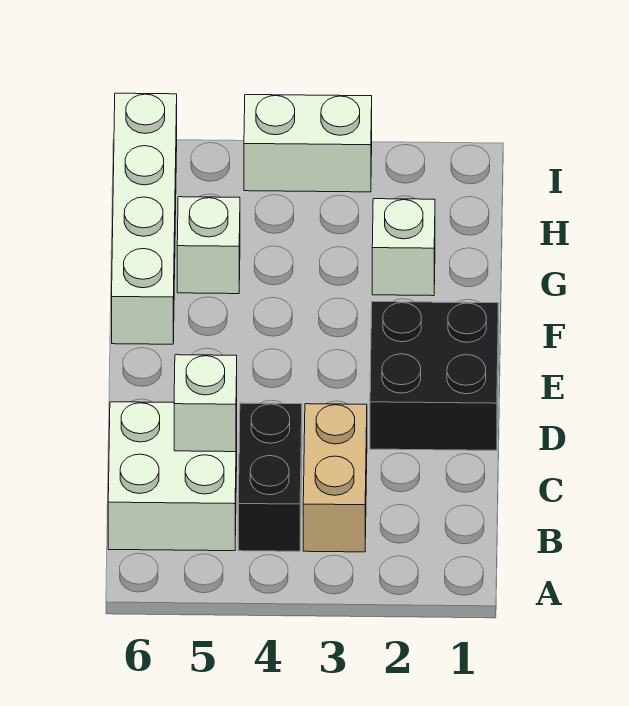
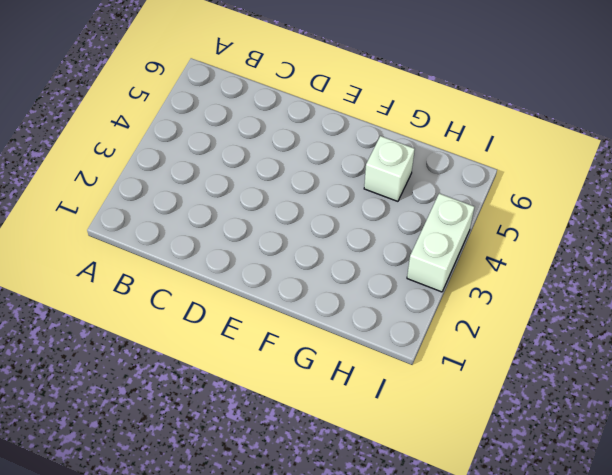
none -> tan brick B3:C3 level 1
none -> black brick B4:C4 level 1

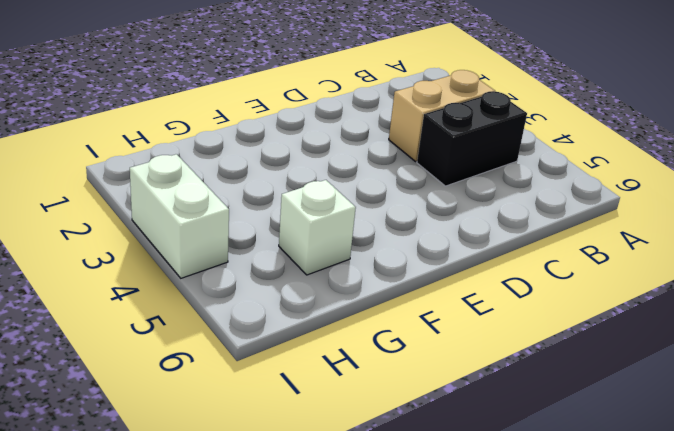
none -> white brick B5:C6 level 1
none -> black brick D1:E2 level 1

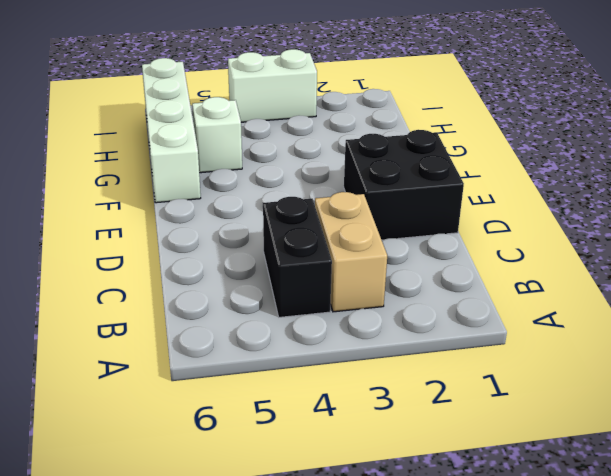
none -> white brick B5:C6 level 1
none -> white brick G2 level 1

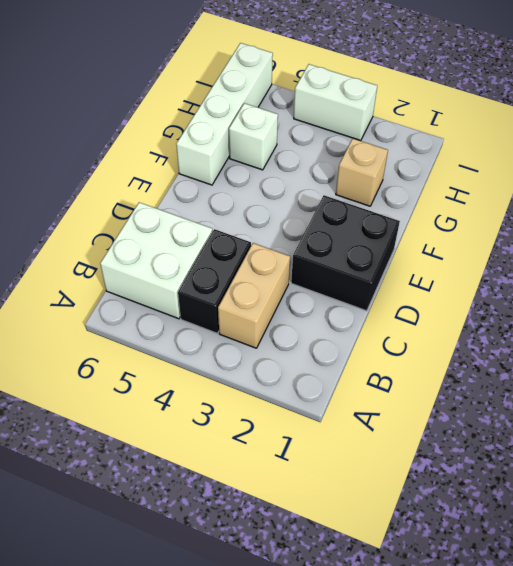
tan brick G2 level 1 -> white brick G2 level 1
none -> white brick C5 level 2

